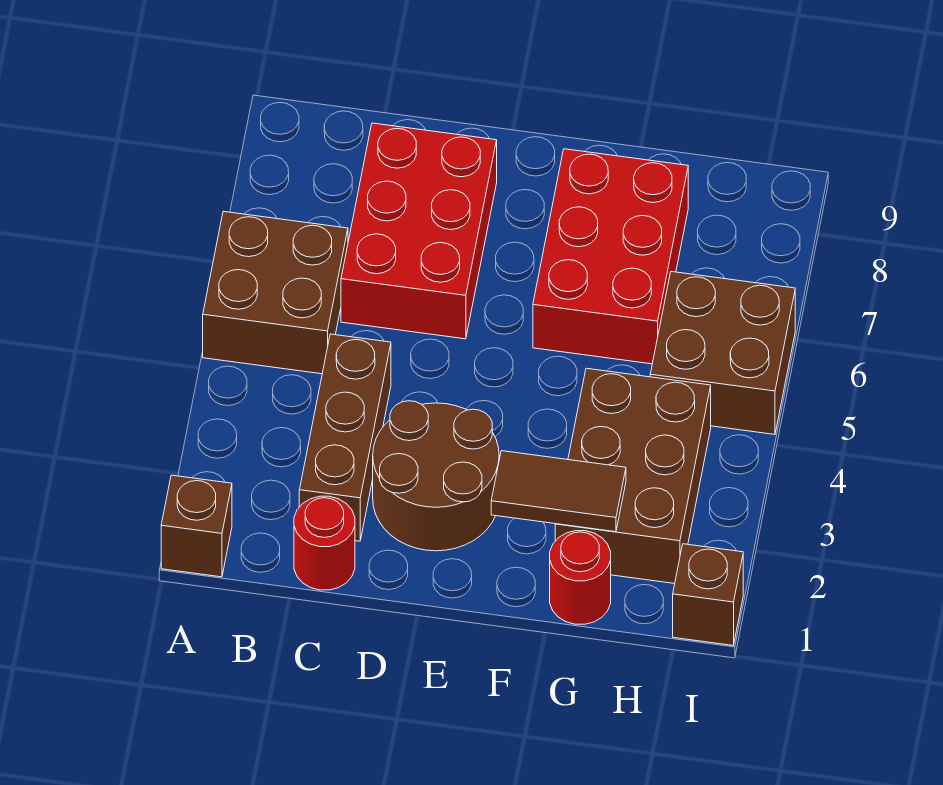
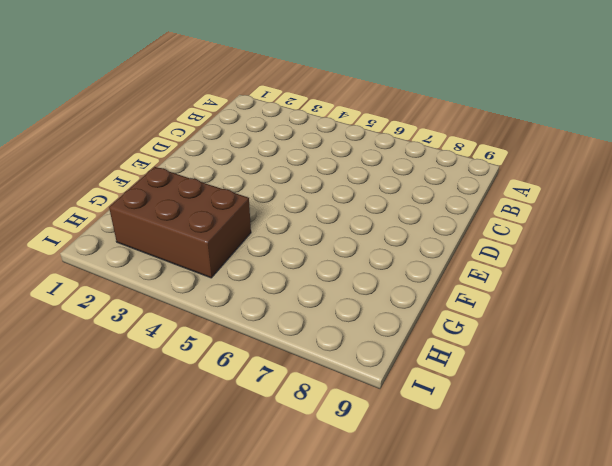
none -> brown brick A1 level 1
none -> brown brick A5:B6 level 1
none -> red round brick C1 level 1

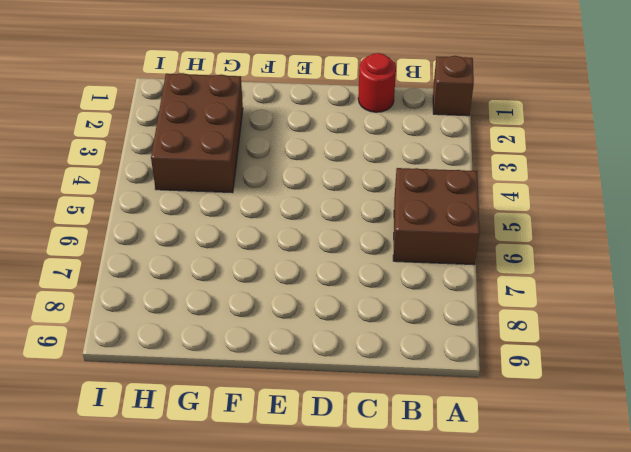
none -> brown brick C2:C4 level 1
none -> red brick C6:D8 level 1
none -> brown round brick D2:E3 level 1

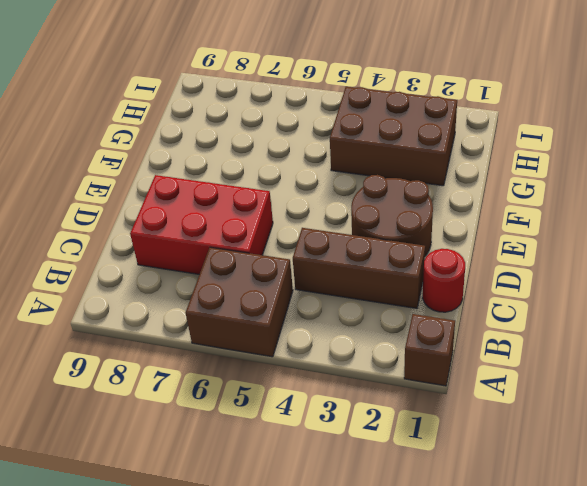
none -> red brick F6:G8 level 1
none -> red round brick G1 level 1
none -> brown brick H5:I6 level 1

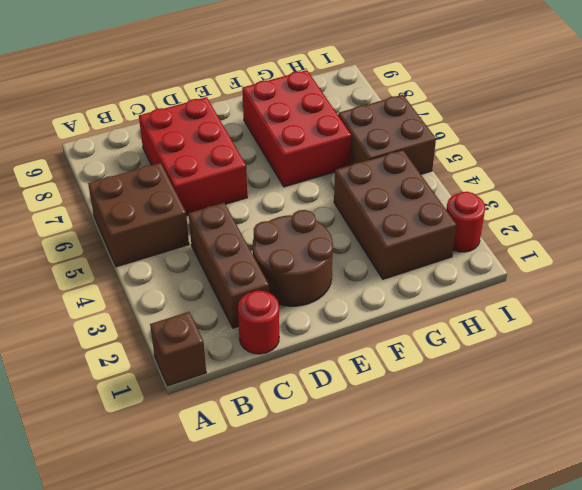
red round brick I2 level 1 -> red round brick G1 level 1
none -> brown brick I1 level 1
none -> brown tile F2:G2 level 2

